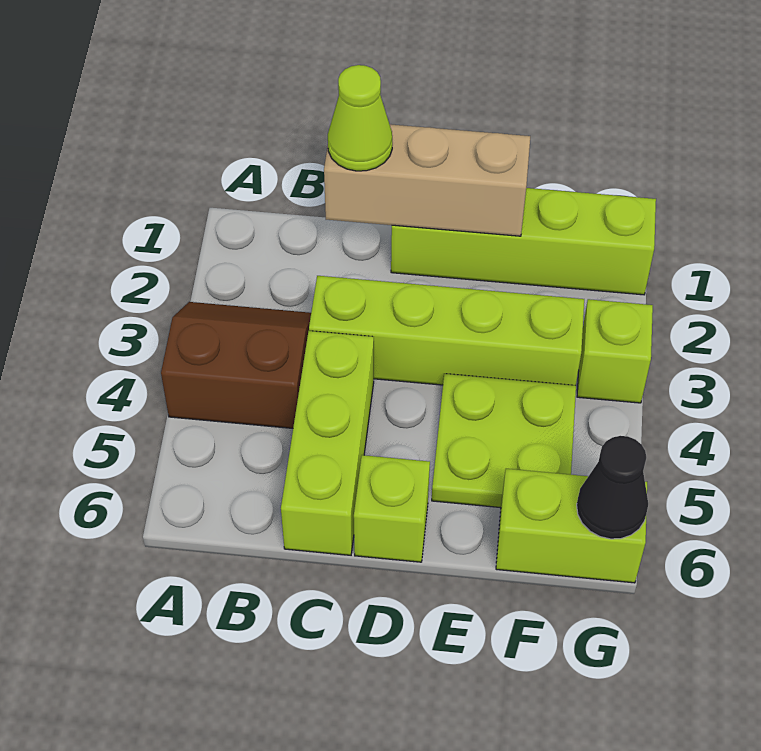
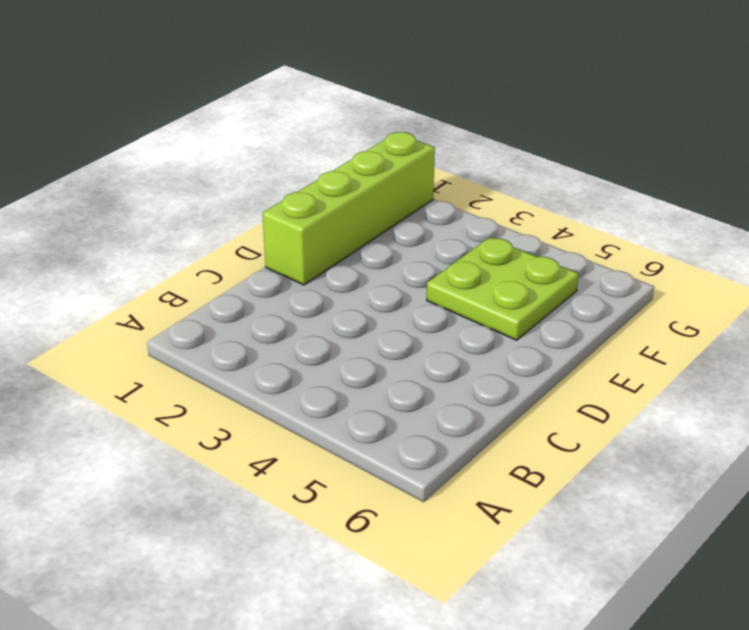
none -> brown slope A3:B4 level 1 top 4
none -> lime brick C3:F3 level 1

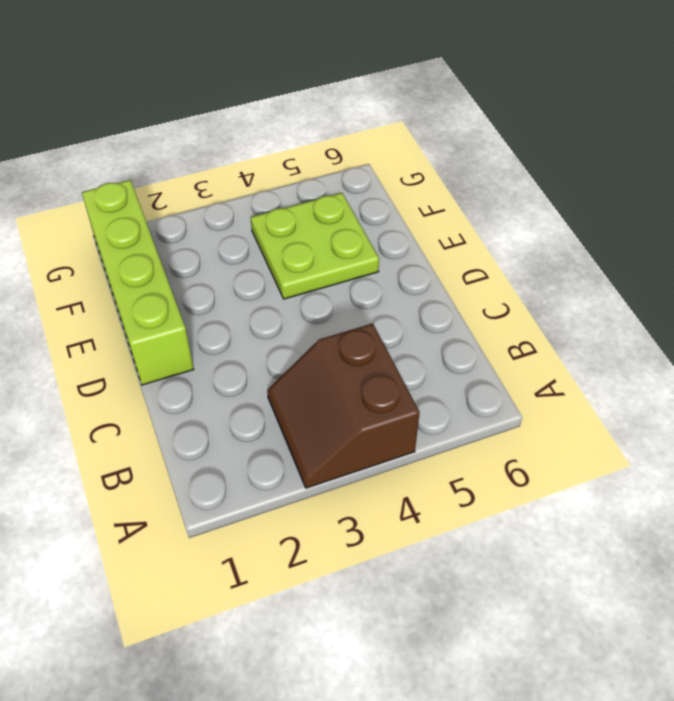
none -> lime brick C3:F3 level 1
none -> lime brick C4:C6 level 1

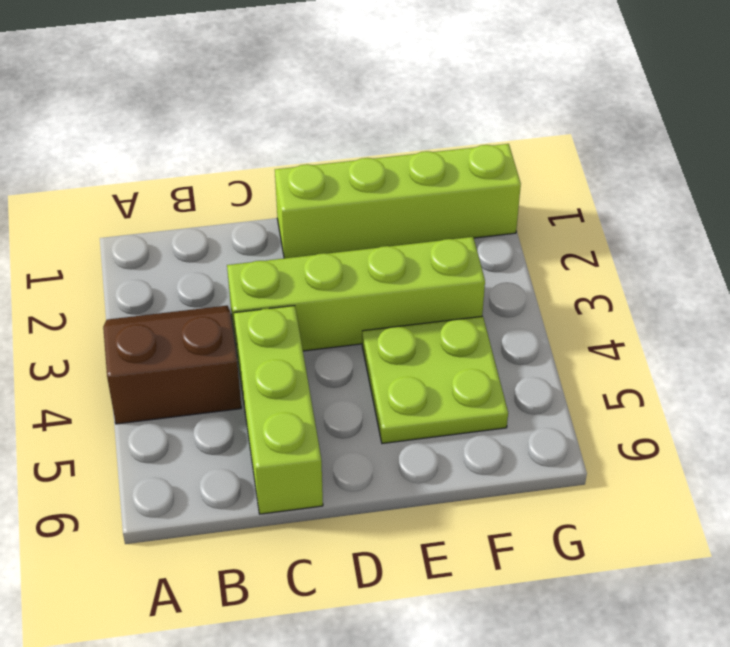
none -> lime brick D6 level 1
none -> lime brick F6:G6 level 1

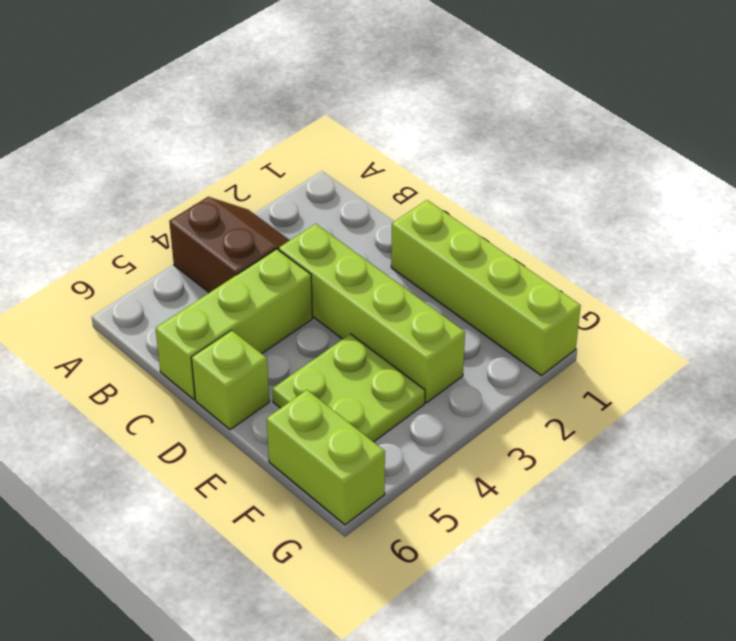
none -> lime brick G3 level 1
none -> tan brick C1:E1 level 2

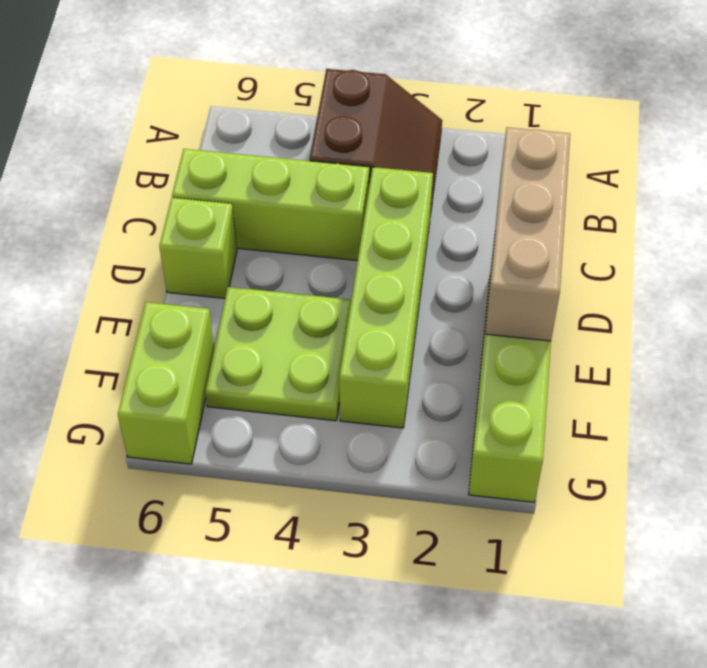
none -> lime brick G3 level 1
none -> black cone G6 level 2

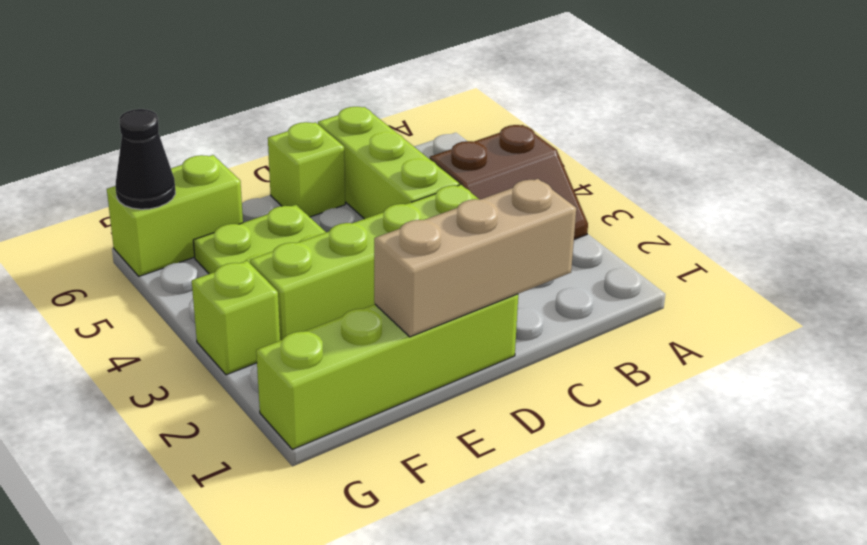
none -> lime cone C1 level 3

